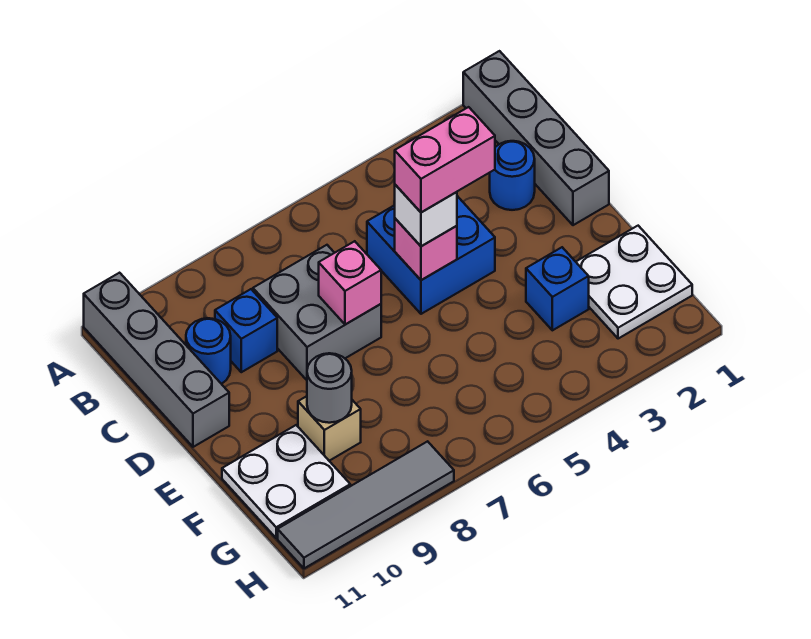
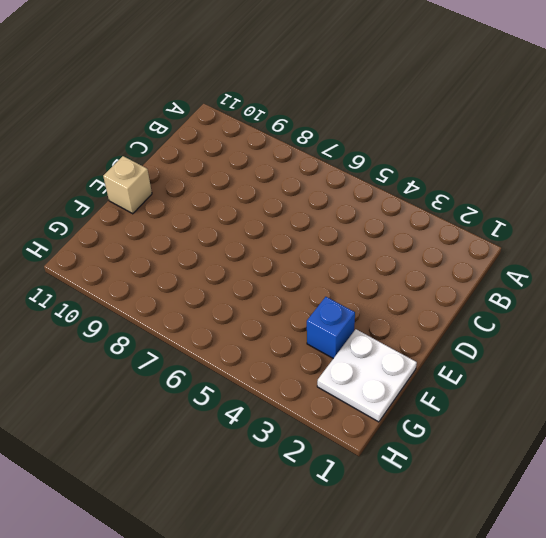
tan brick E11 level 1 -> tan brick F9 level 1
none -> grey brick A1:D1 level 1
none -> grey brick A11:D11 level 1
none -> blue round brick C2 level 1

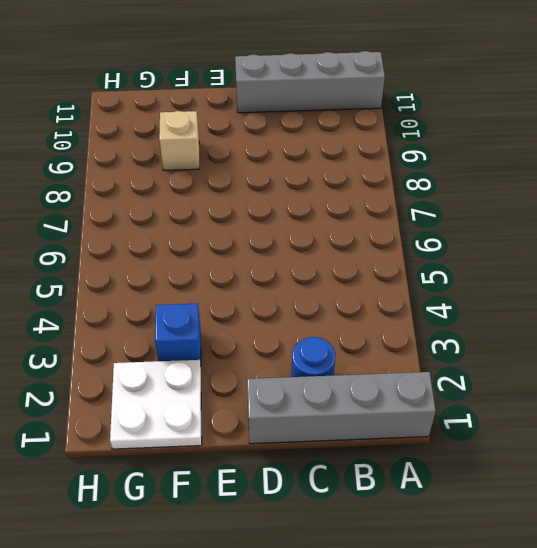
none -> blue brick C4:D5 level 1
none -> grey brick C7:D8 level 1
none -> blue brick C9 level 1

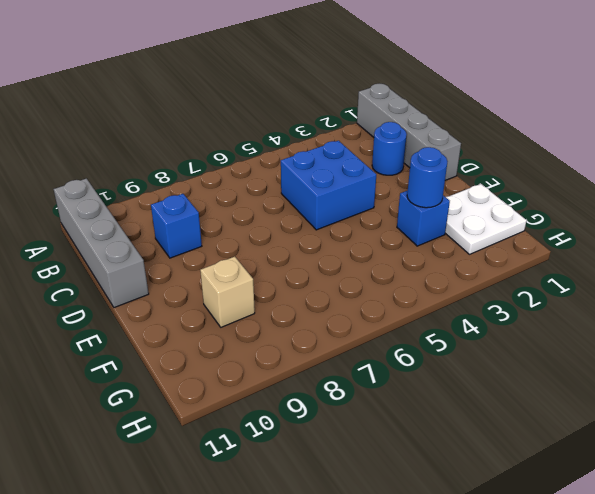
blue round brick F3 level 2 -> blue round brick C10 level 1
none -> grey brick C7:D8 level 1
none -> white plate F10:G11 level 1
none -> grey tile H8:H11 level 1

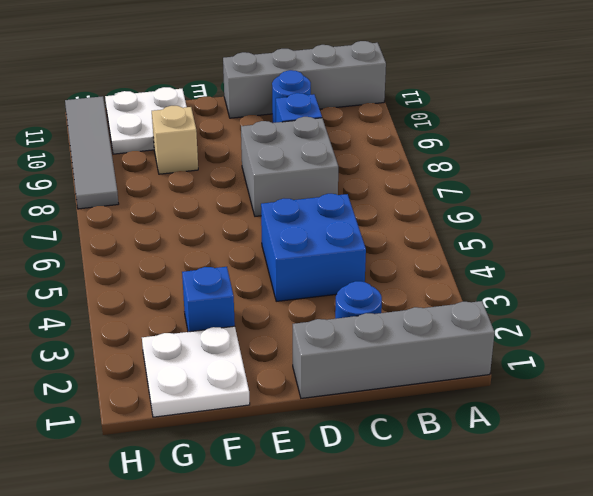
none -> pink brick D5 level 2
none -> pink brick D7 level 2
none -> grey round brick F9 level 2

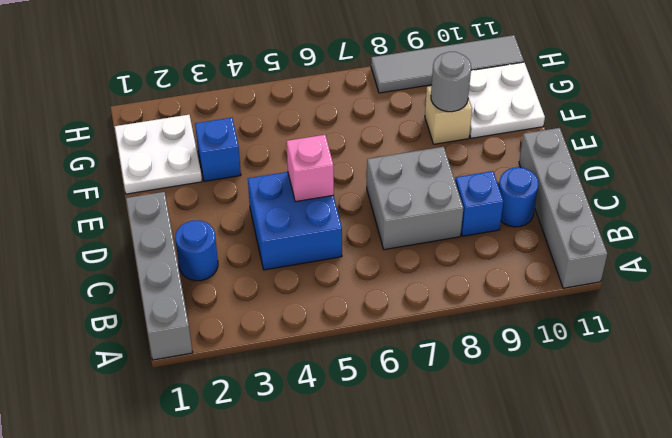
none -> pink brick D7 level 2
none -> white brick D5 level 3
none -> pink brick D4:D5 level 4

